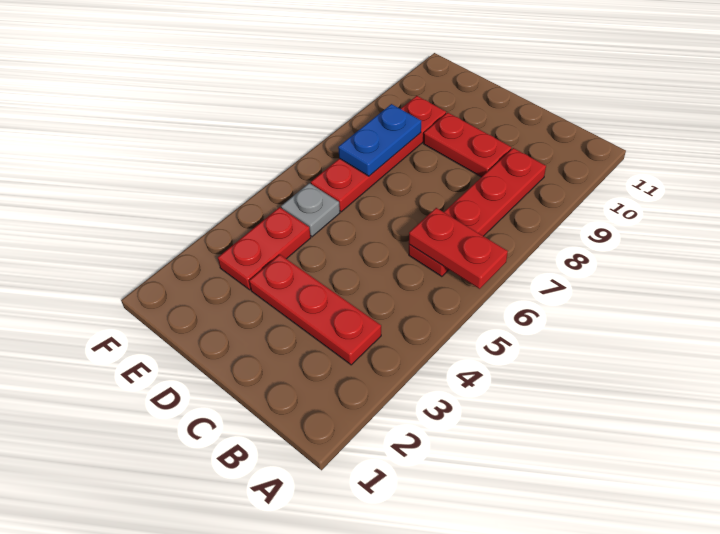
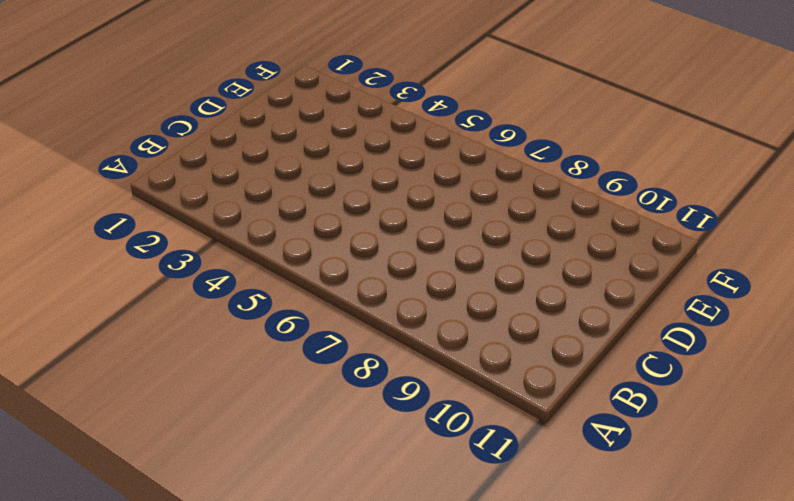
none -> red plate B3:D3 level 1
none -> red plate B6:B9 level 1

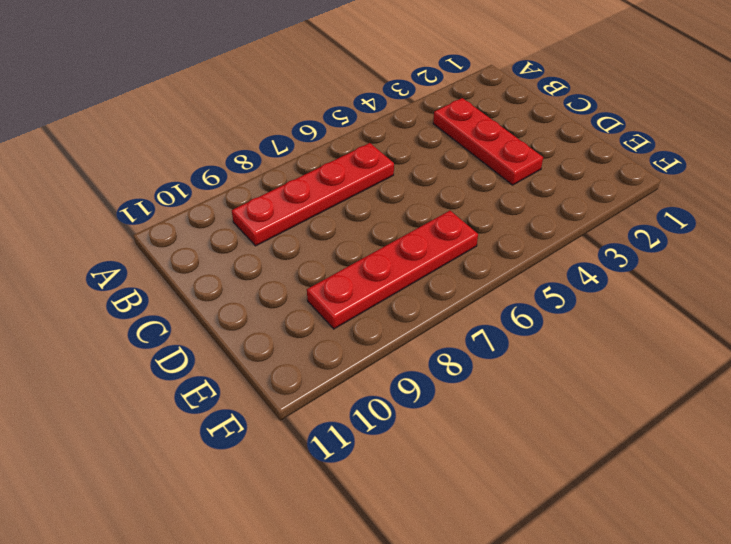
none -> red plate C9:D9 level 1
none -> red plate E3:E4 level 1

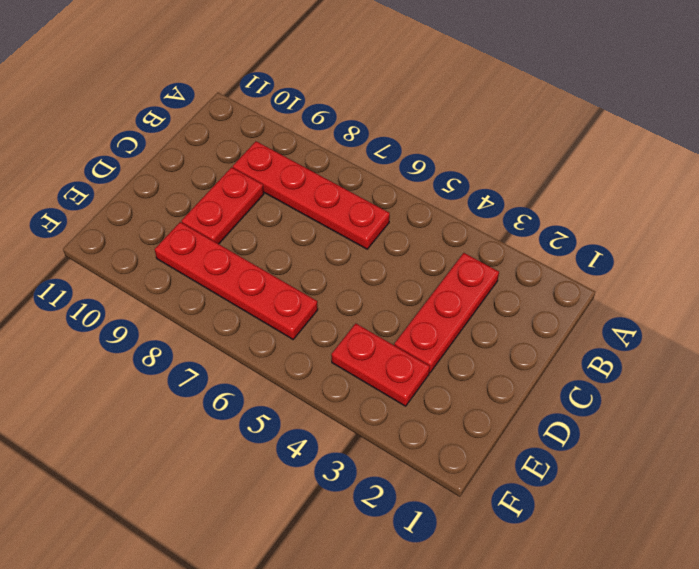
none -> grey plate E5 level 1
none -> red plate A6:B6 level 2

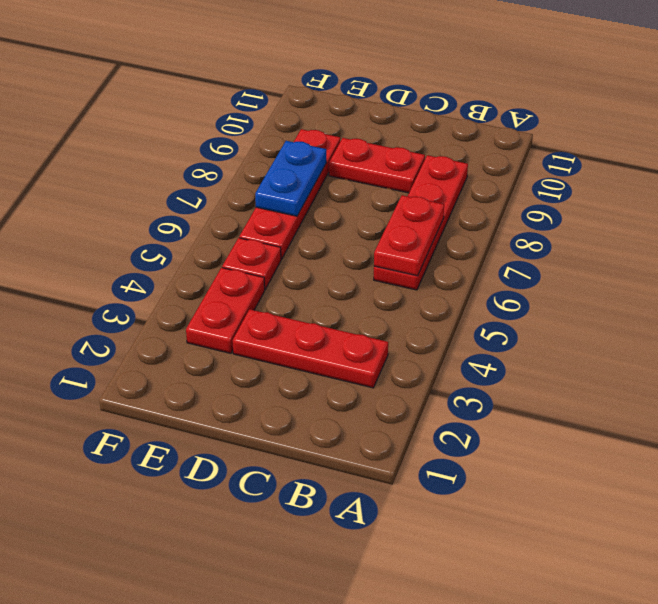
red plate B6:B7 level 2 -> red plate A6:B6 level 2
red plate E5 level 1 -> grey plate E5 level 1

